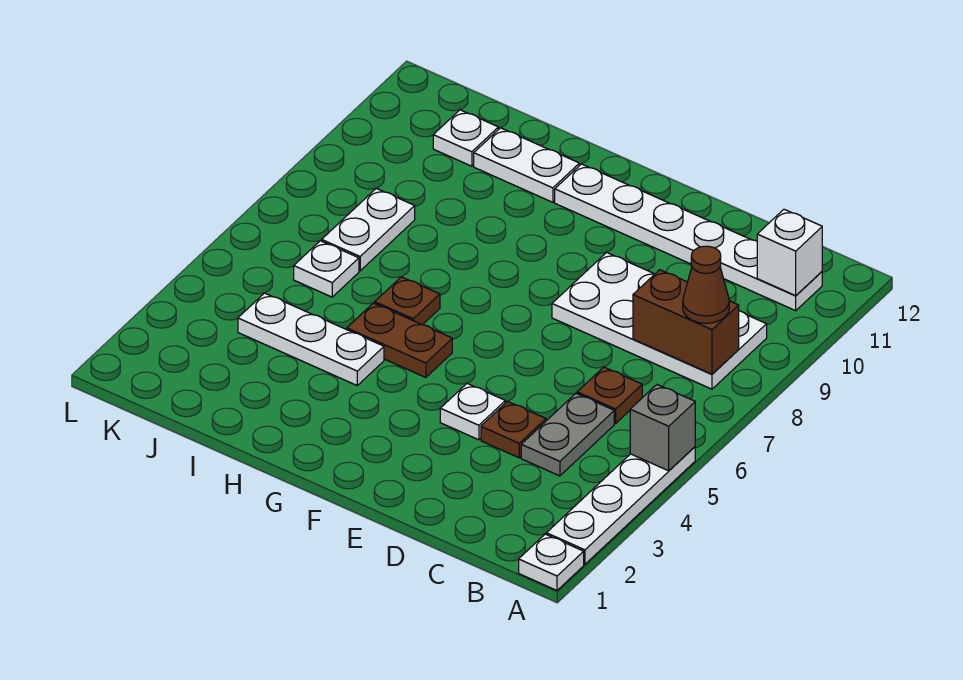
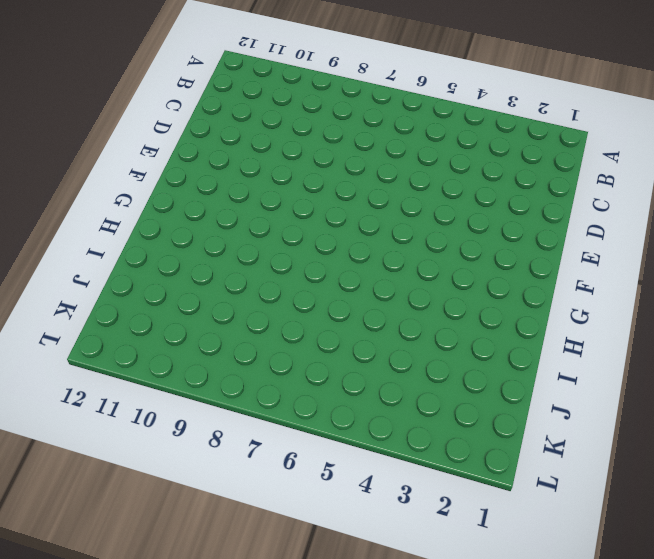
none -> white plate A1 level 1
none -> white plate A2:A5 level 1
none -> white plate B8:E9 level 1

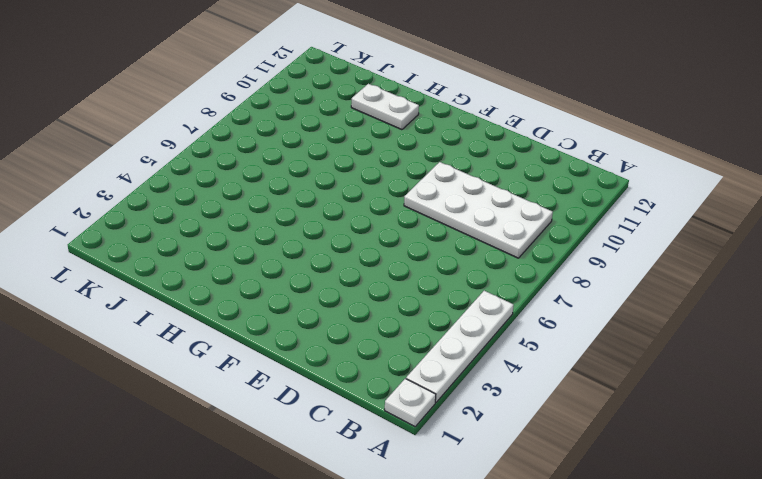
none -> white plate B11:G11 level 1
none -> grey plate C4:C5 level 1
none -> brown plate C6 level 1

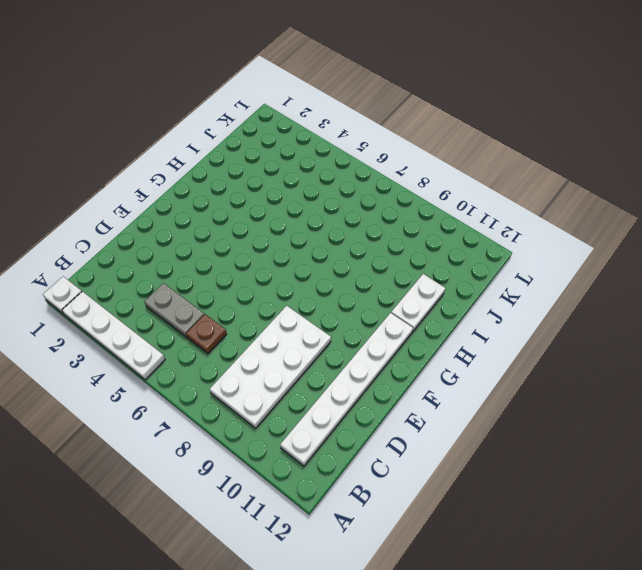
none -> brown plate D4 level 1
none -> white plate E4 level 1
none -> brown plate G5:H5 level 1

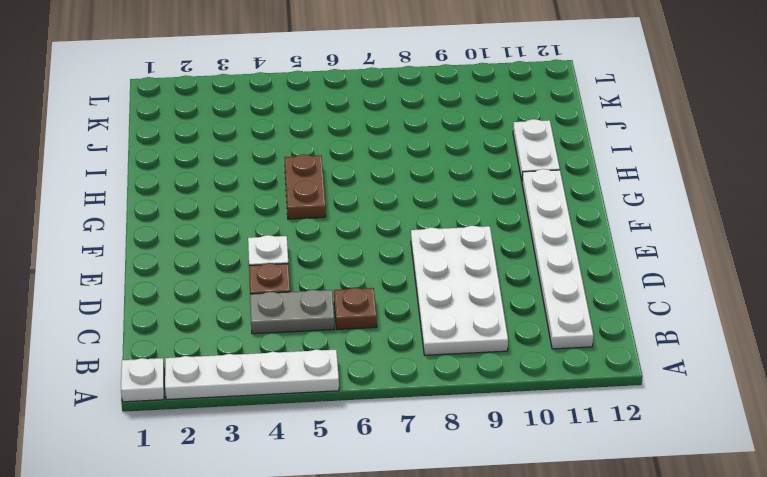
none -> white plate H4:J4 level 1
none -> brown plate H6 level 1
none -> white plate J6 level 1

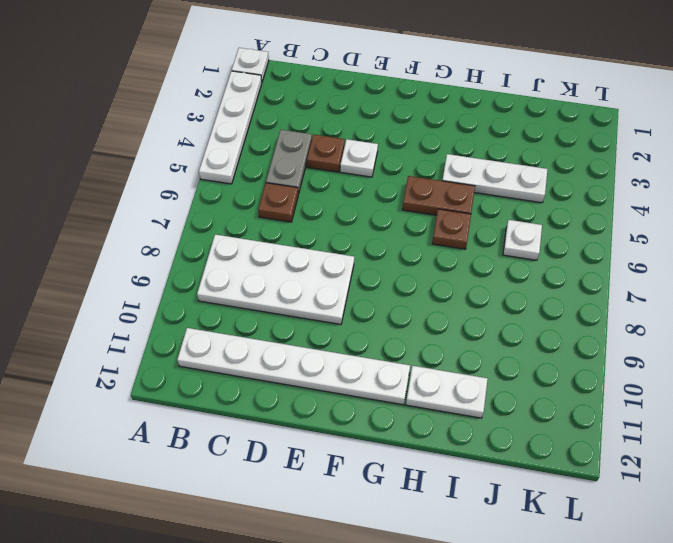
none -> white plate J7:J8 level 1
none -> white plate J11 level 1
none -> grey brick A5 level 2

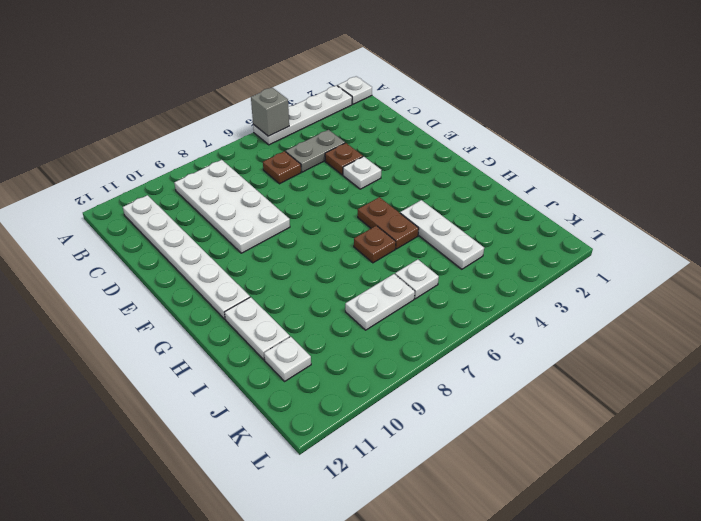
none -> brown brick B8:C8 level 2
none -> white brick B11 level 2
none -> brown cone B8 level 3

